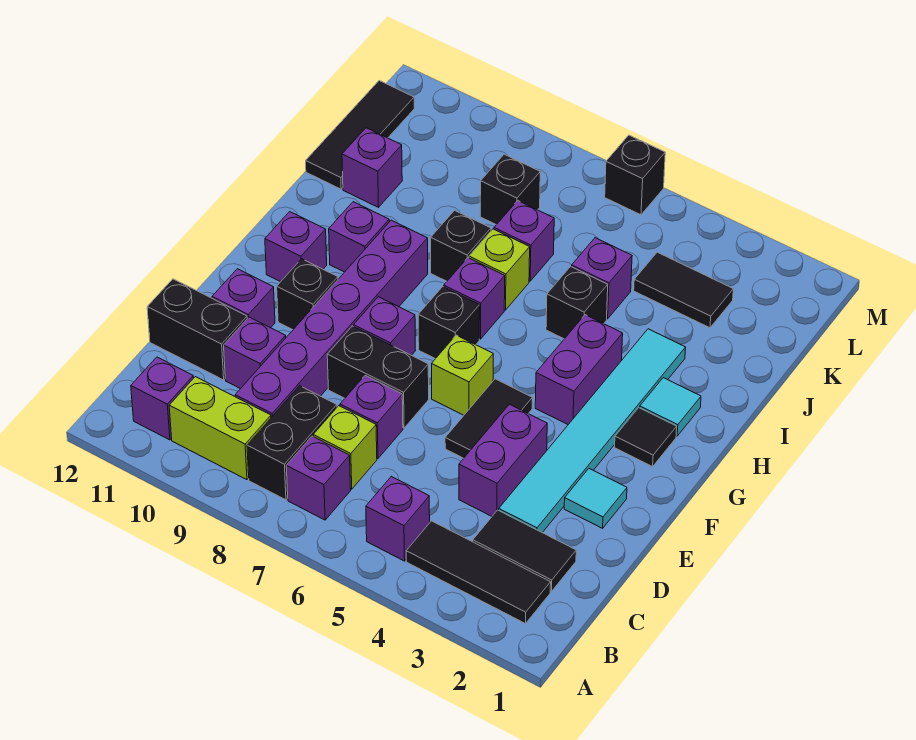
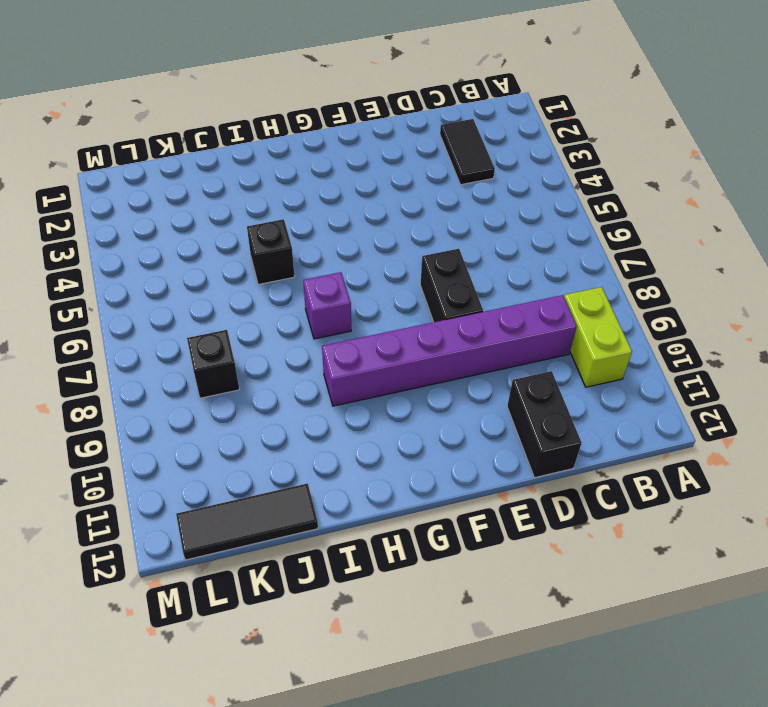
none -> black tile B2:B4 level 1
none -> purple brick B5 level 1
none -> purple brick B7 level 1
none -> black brick B8:C8 level 1

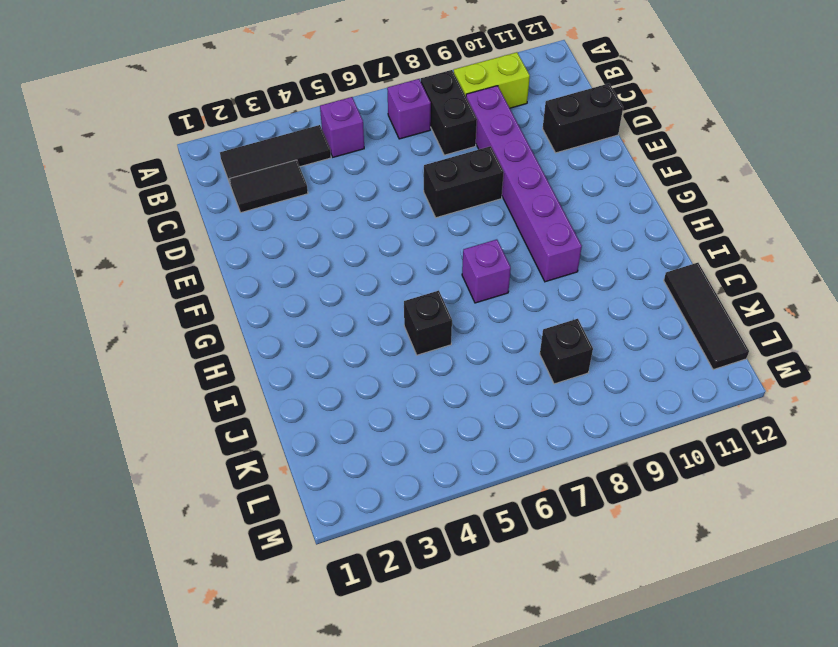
none -> purple brick B11 level 1
none -> lime brick C7 level 1
none -> cyan tile D3:I3 level 1
none -> purple brick D4:E4 level 1

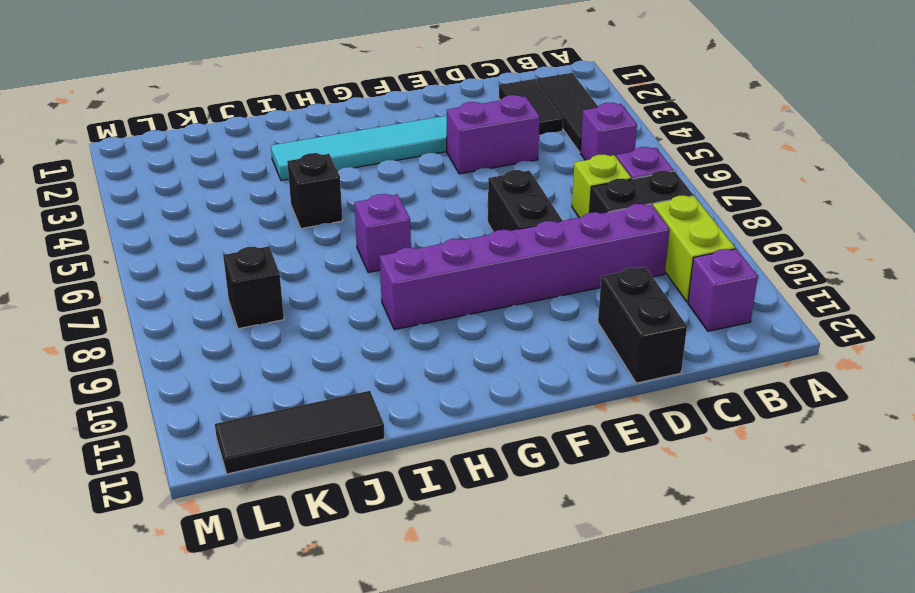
none -> purple brick D7 level 1
none -> purple brick D10 level 1
none -> cyan tile E2 level 1
none -> black tile E5:F5 level 1

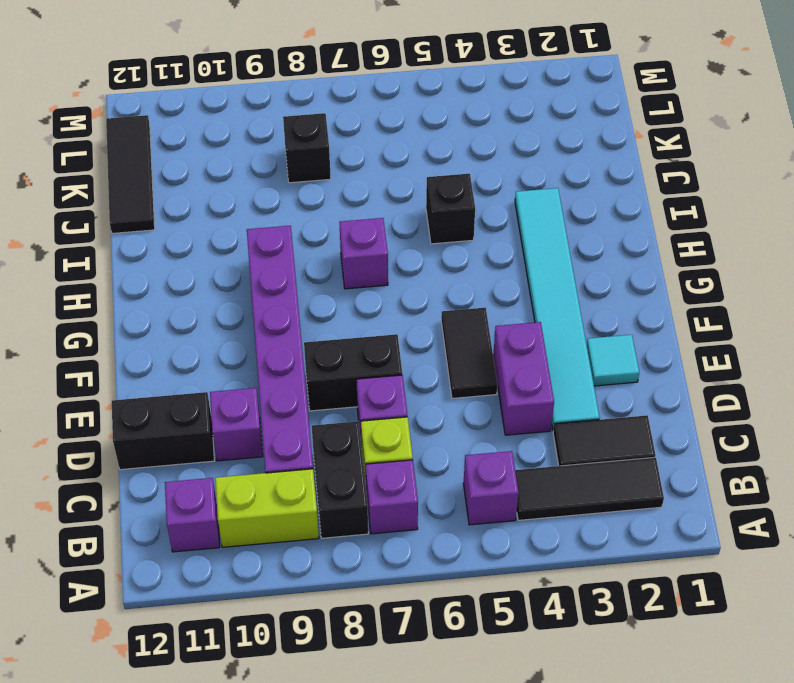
none -> purple brick E11 level 1
none -> lime brick F6 level 1
none -> purple brick F8 level 1
none -> black brick F10 level 1

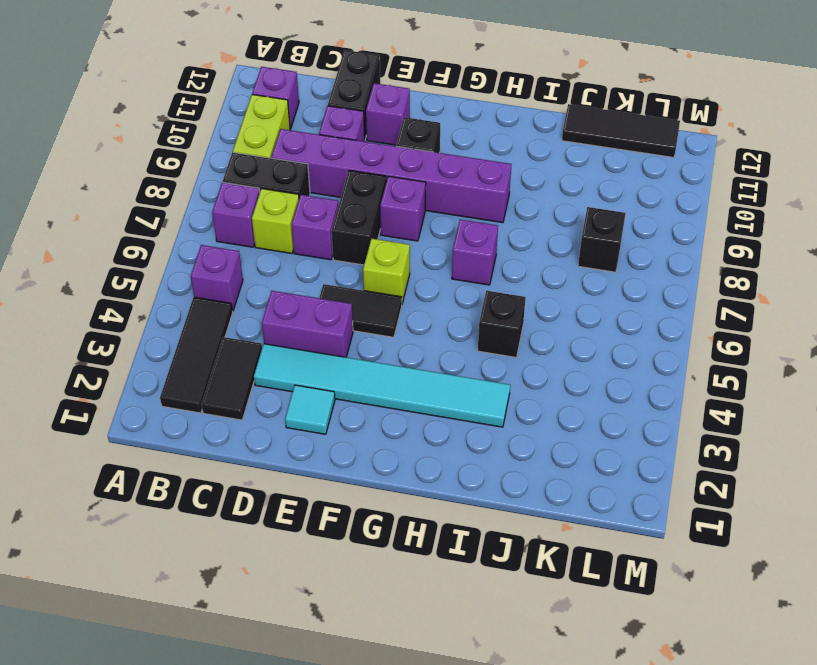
none -> black tile G2 level 1
none -> purple brick G4:H4 level 1
none -> black brick G7 level 1
none -> purple brick G11 level 1

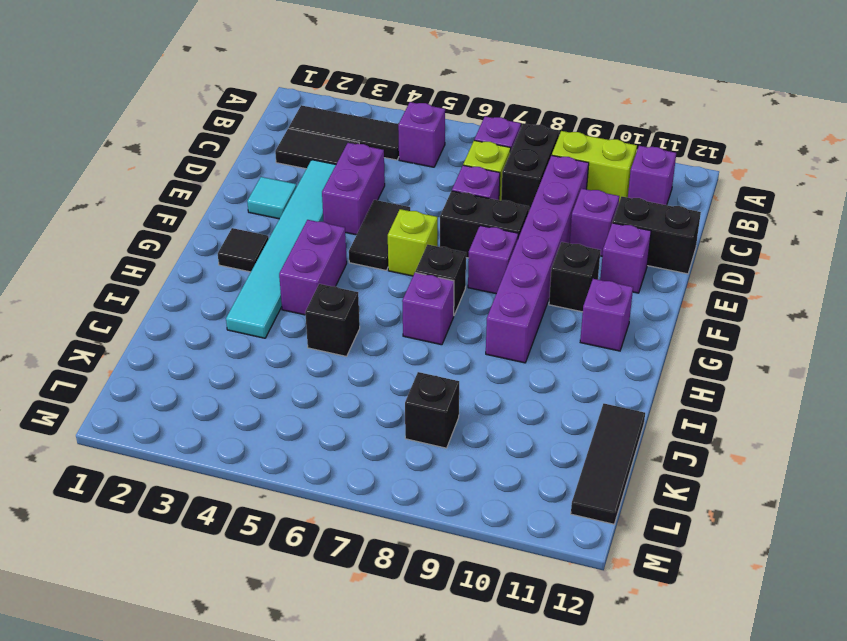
none -> cyan tile H2 level 1
none -> purple brick H10 level 1
none -> lime brick I7 level 1
none -> black brick I8 level 1

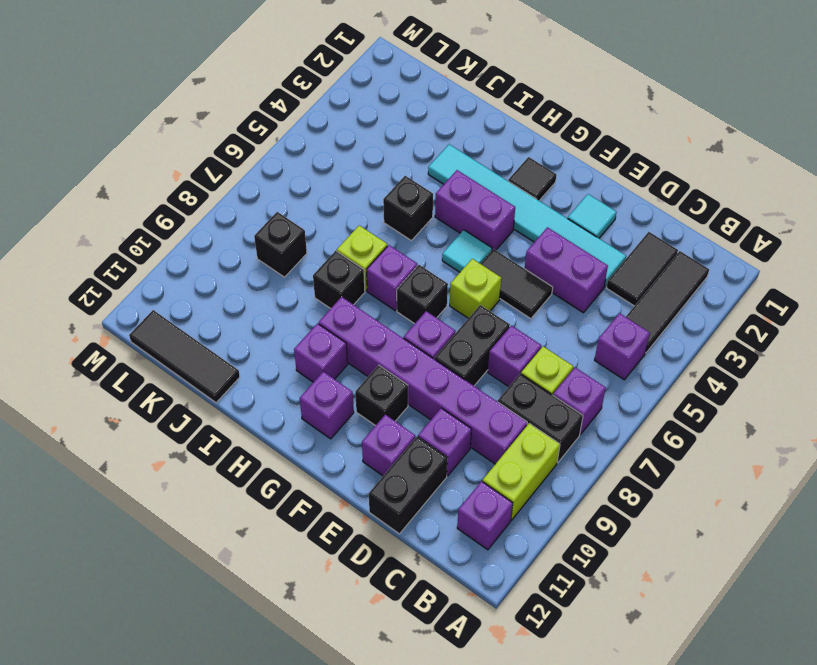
cyan tile G5 level 1 -> cyan tile H2 level 1
none -> purple brick J5 level 1
none -> purple brick J7 level 1
none -> purple brick J11 level 1
none -> black tile K3:K4 level 1

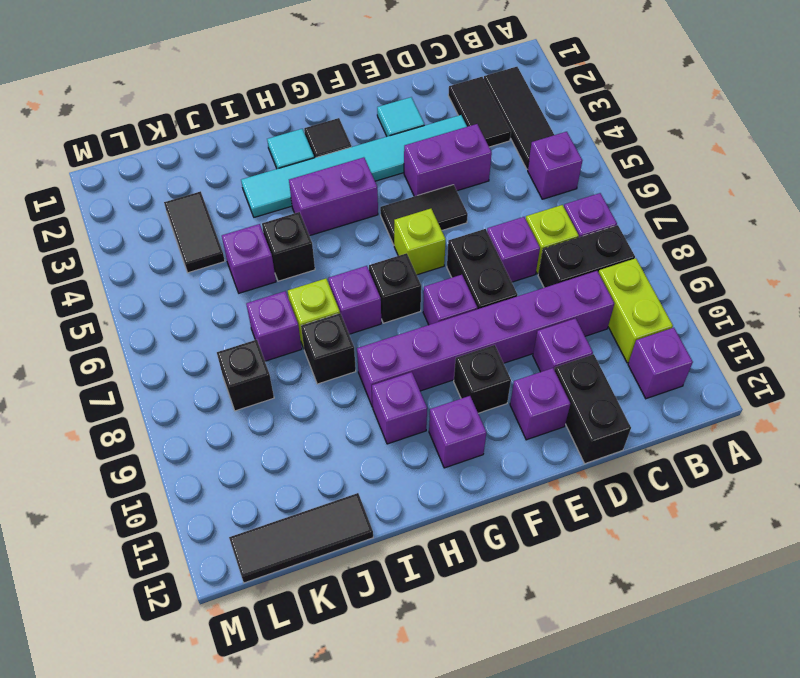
none -> purple brick J11 level 1
none -> black brick M6 level 1

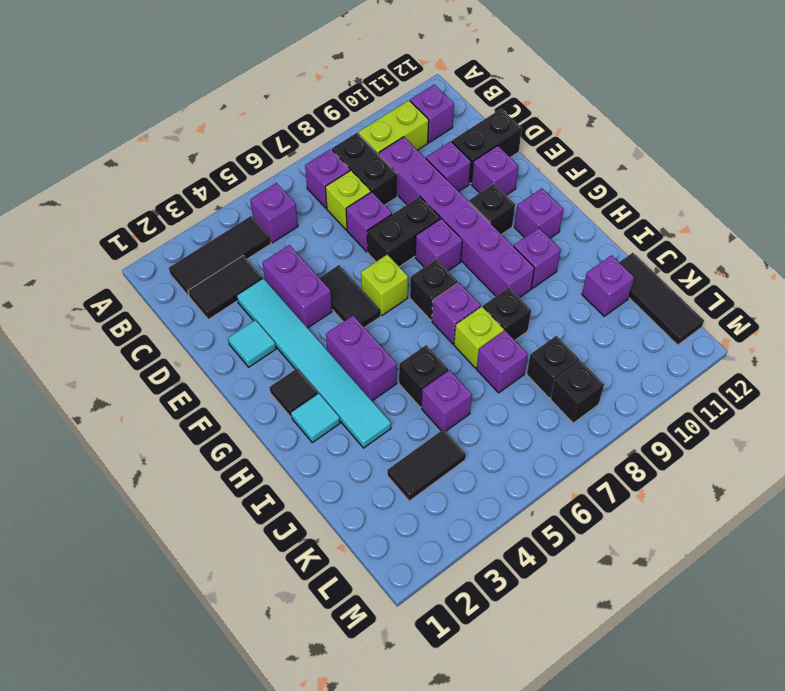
black brick L8 level 1 -> black brick M6 level 1

